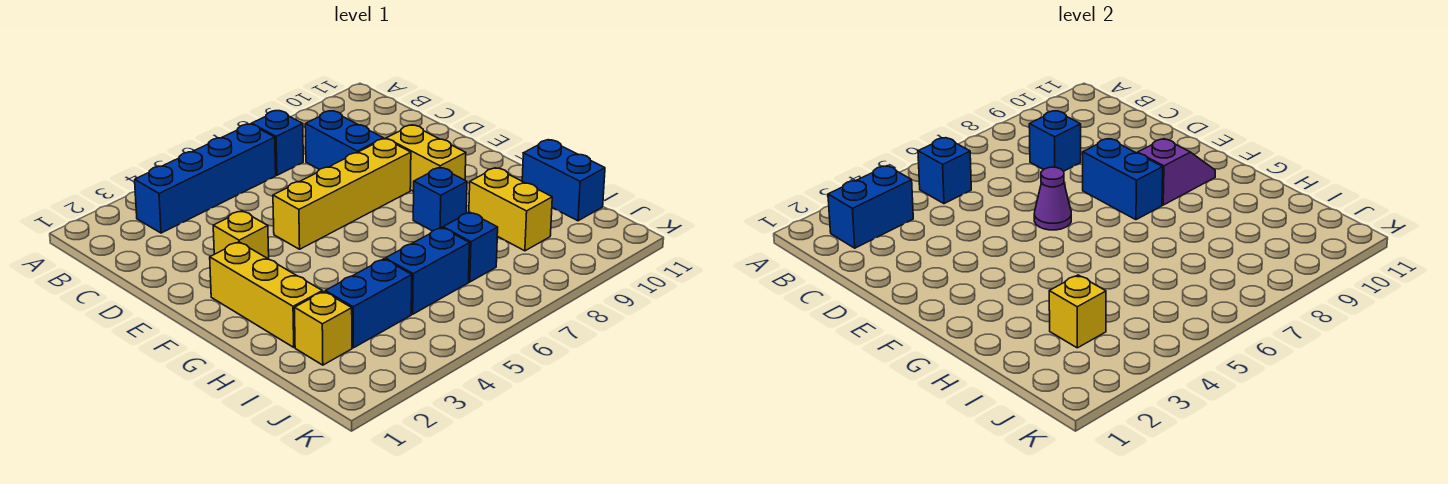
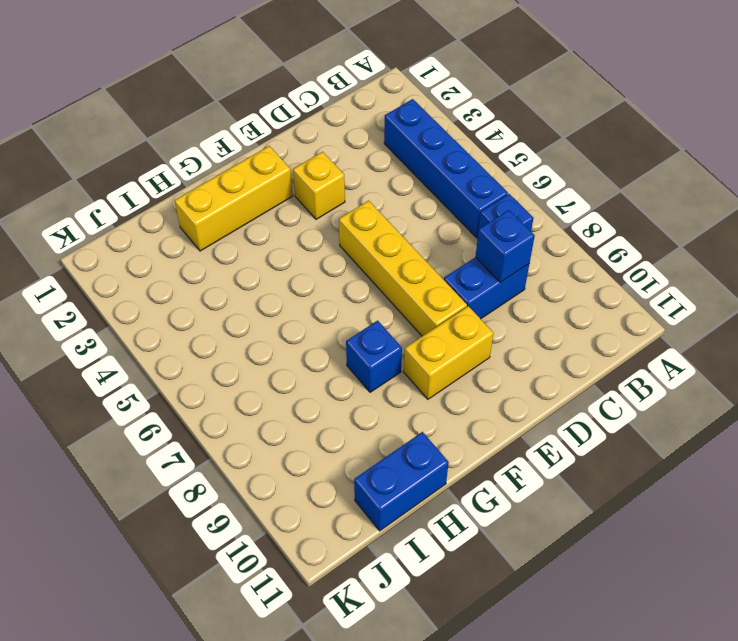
none -> yellow brick H9:I9 level 1
none -> yellow brick I2 level 1
none -> blue brick I3:I4 level 1

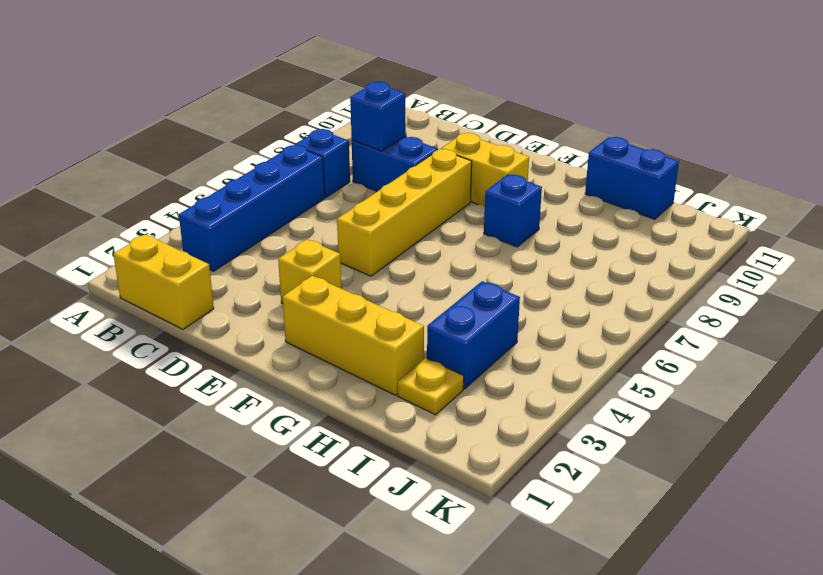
yellow brick B1:C1 level 1 -> yellow brick H9:I9 level 1
yellow plate I2 level 1 -> yellow brick I2 level 1
none -> blue brick I5:I6 level 1
none -> blue brick I7 level 1
none -> blue brick B2:B3 level 2

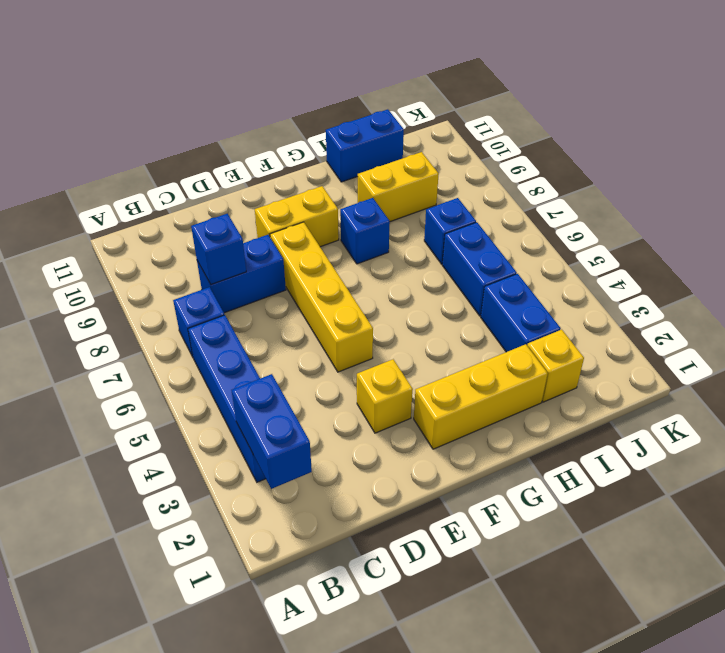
none -> blue brick B5 level 2
none -> purple cone E6 level 2
none -> blue brick E8:F8 level 2

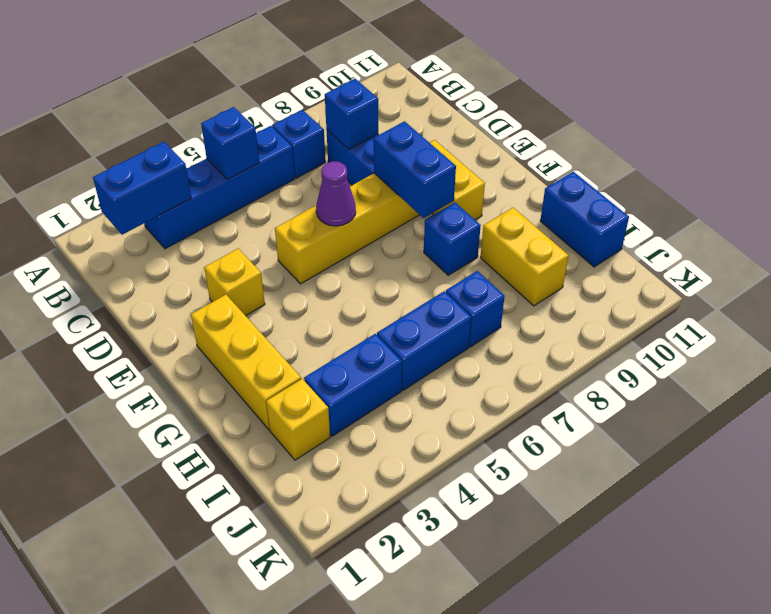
none -> purple slope F9:F10 level 2 top 9
none -> yellow brick I3 level 2

